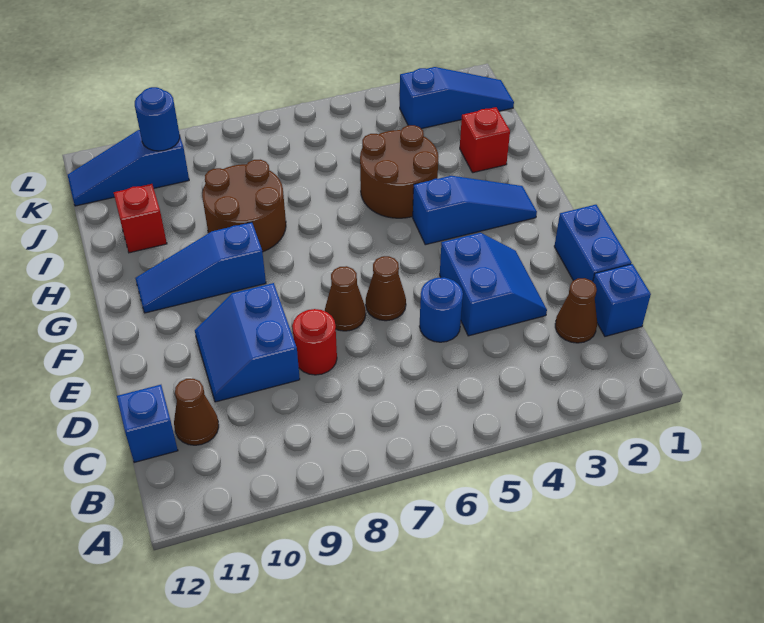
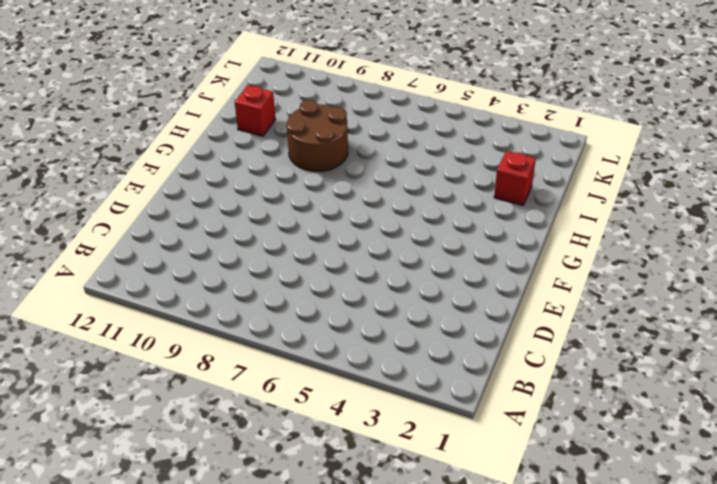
none -> blue brick C1 level 1
none -> brown cone C2 level 1
none -> brown cone C11 level 1

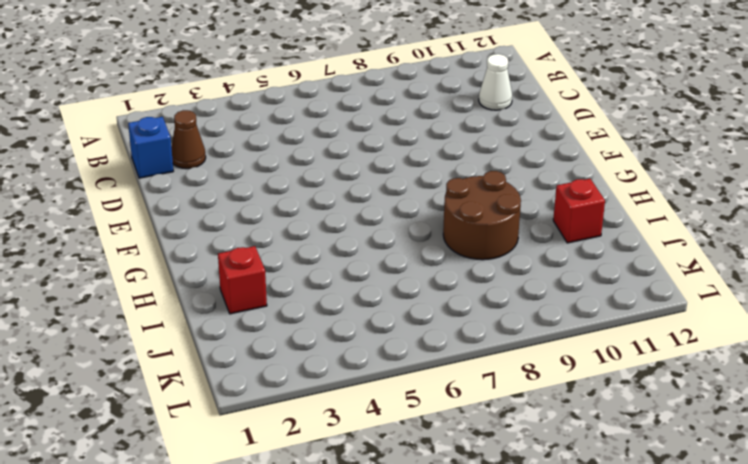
white cone C11 level 1 -> brown cone C11 level 1
none -> blue brick C12 level 1
none -> blue brick D1:E1 level 1
none -> blue slope D3:E4 level 1 top 4

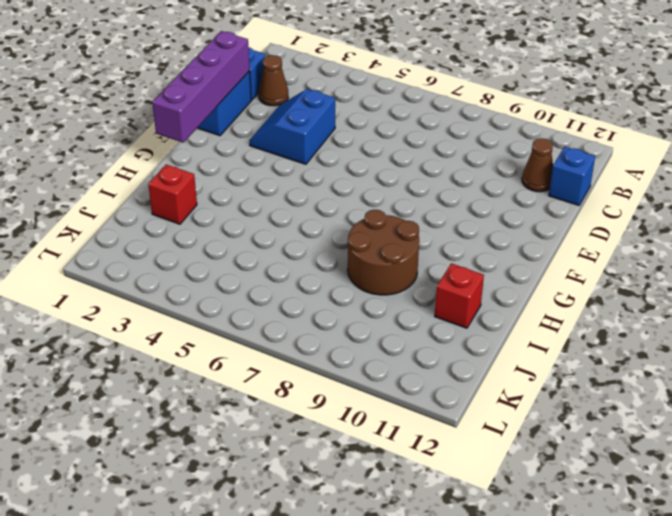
purple brick D1:G1 level 2 -> none
none -> blue round brick D5 level 1
none -> red round brick D8 level 1
none -> blue slope D9:E10 level 1 top 9

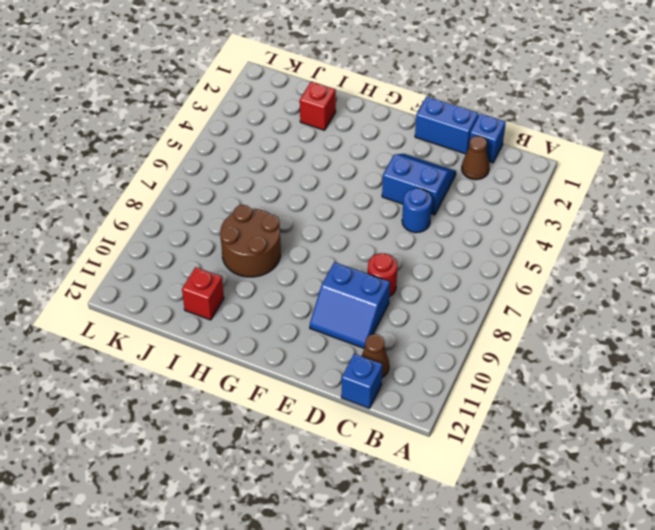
none -> brown cone E6 level 1
none -> brown cone E7 level 1
none -> blue slope G2:G4 level 1 top 4

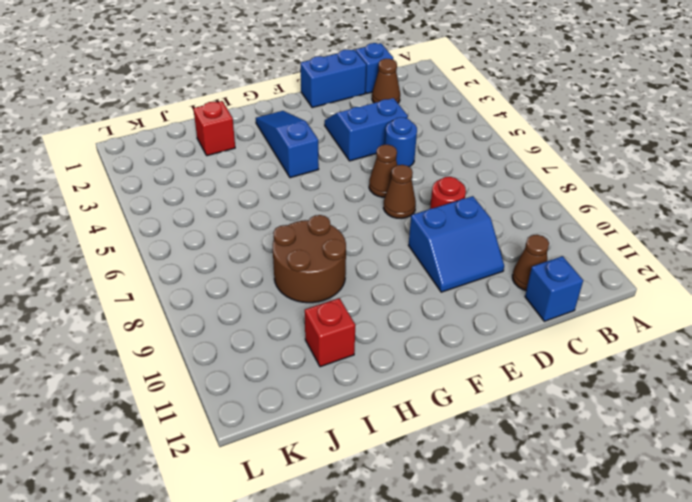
none -> blue slope G9:G11 level 1 top 9
none -> brown round brick H4:I5 level 1
none -> blue slope K1:K3 level 1 top 3

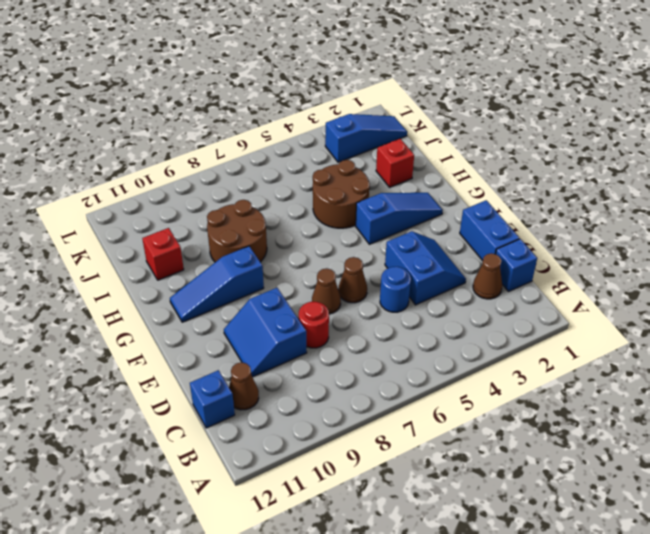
none -> blue slope K10:K12 level 1 top 10
none -> blue round brick K10 level 2

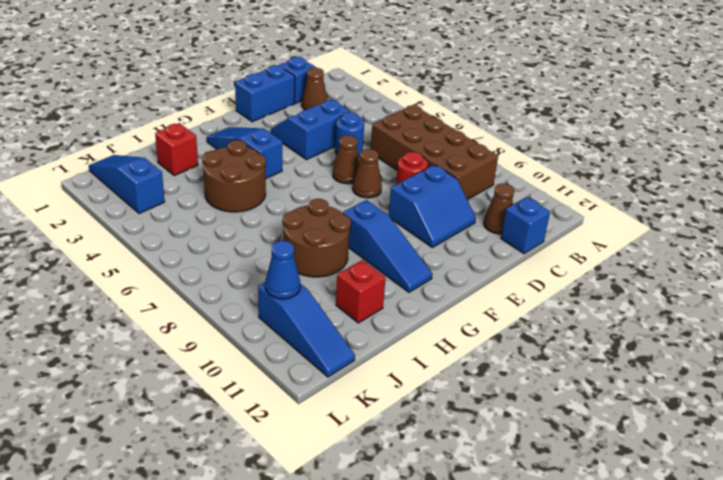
brown brick B6:C9 level 1 -> none
blue cone K10 level 2 -> blue round brick K10 level 2

